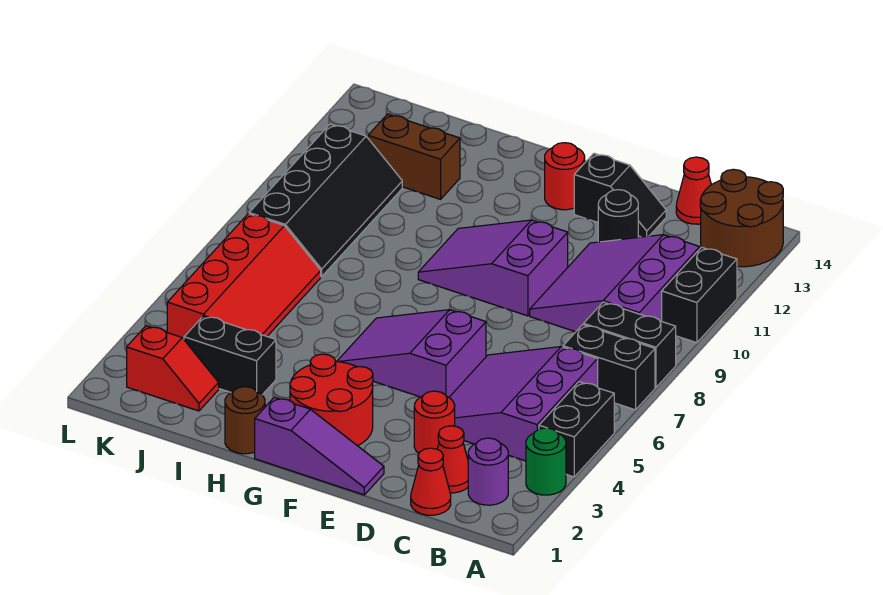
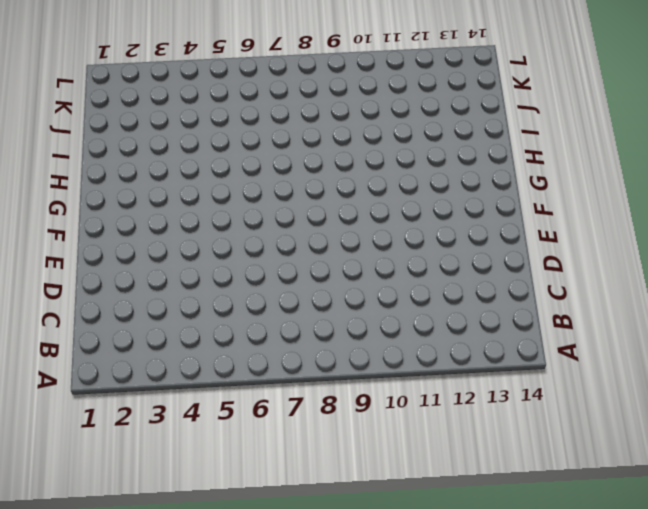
none -> green round brick A3 level 1
none -> black brick A4:A5 level 1
none -> black brick A7:B7 level 1

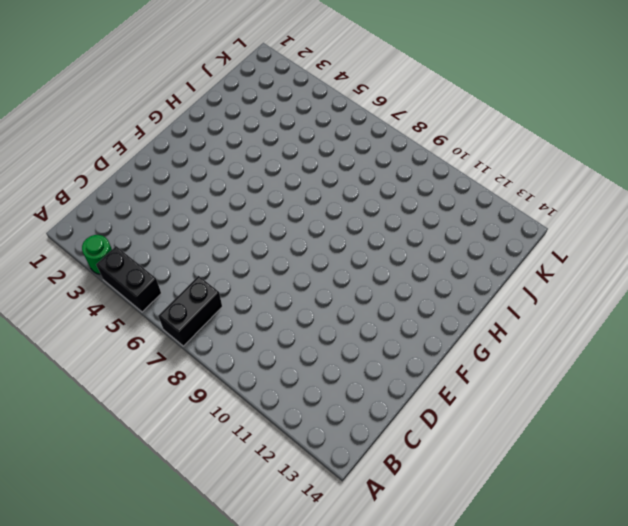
none -> black brick A8:B8 level 1
none -> black brick A10:A11 level 1
none -> brown round brick A13:B14 level 1

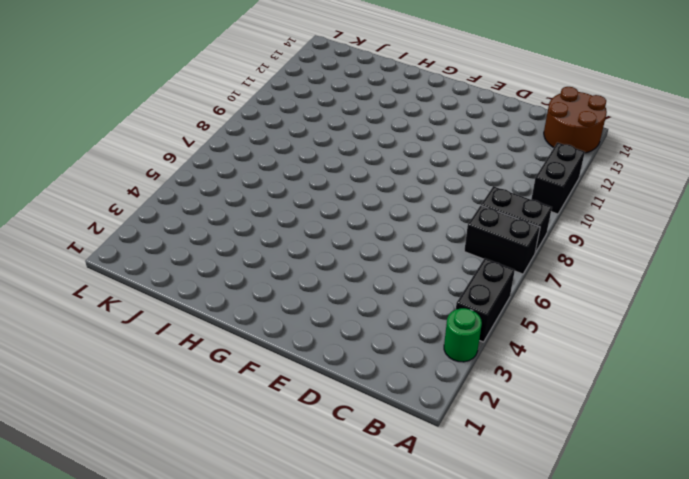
none -> purple round brick B2 level 1
none -> purple slope B4:D6 level 1 top B
none -> purple slope B9:D11 level 1 top B

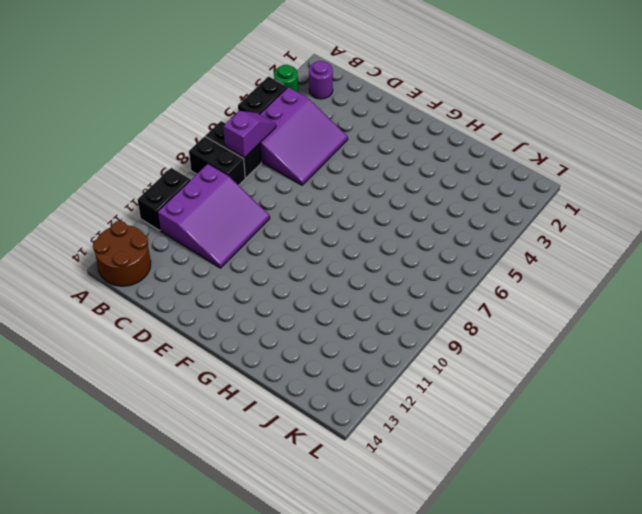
purple slope B6:B7 level 2 top 7 -> none
none -> red cone C1 level 1
none -> red cone C2 level 1
none -> red cone C14 level 1

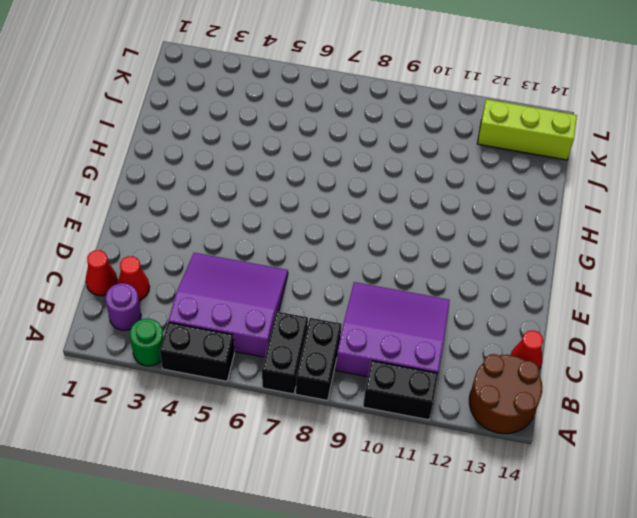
lime brick K12:K14 level 1 -> none
none -> red round brick D3 level 1
none -> black round brick D12 level 1
none -> black slope D13:E13 level 1 top E

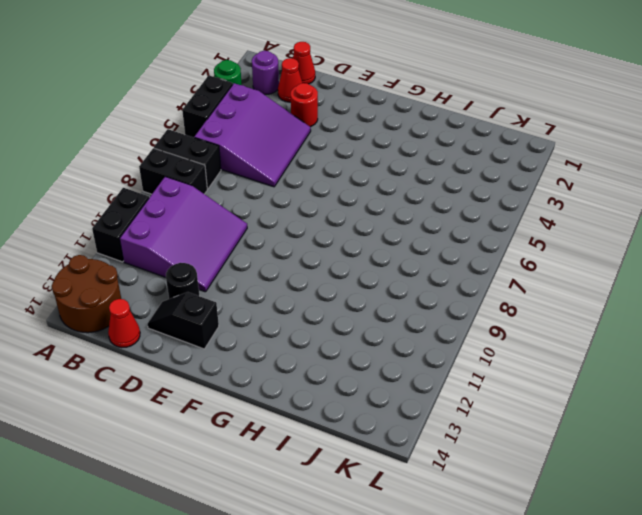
none -> purple slope E1:G1 level 1 top G
none -> purple slope E5:G6 level 1 top E
none -> purple slope E9:G10 level 1 top E

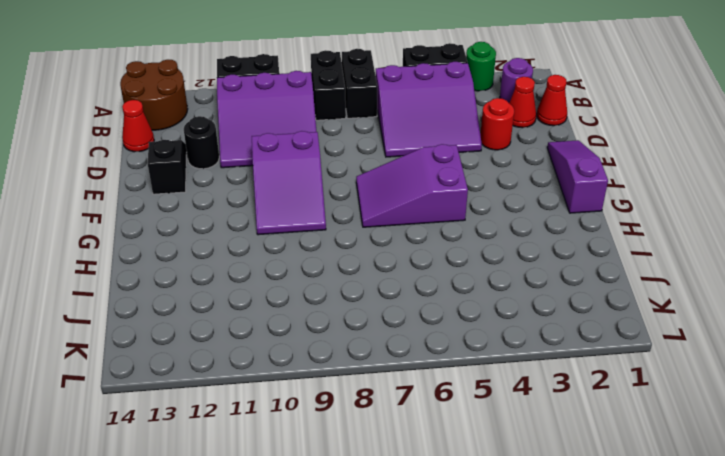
purple slope F5:G7 level 1 top 5 -> purple slope E5:G6 level 1 top E
none -> red round brick F2:G3 level 1
none -> red round brick F13 level 1
none -> brown round brick H1 level 1

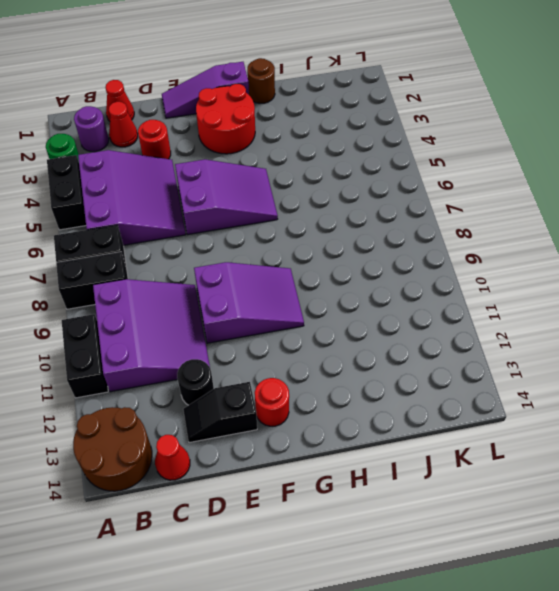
none -> black brick I3:J3 level 1
none -> brown brick I12:J12 level 1
none -> red slope J2:K2 level 1 top K

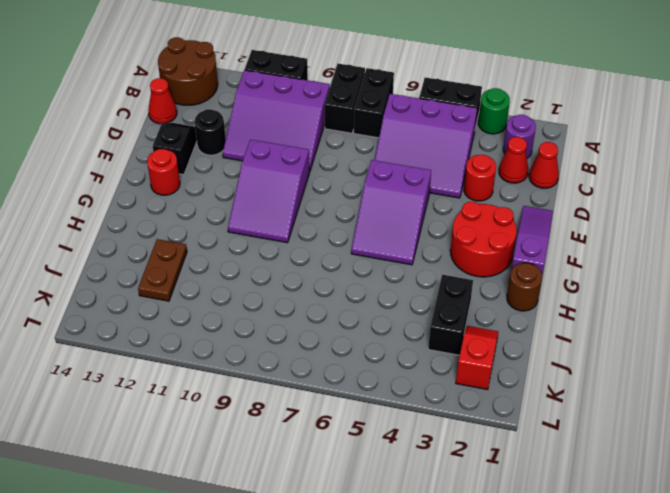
brown plate I12:J12 level 1 -> brown brick I12:J12 level 1
none -> red slope J4:K7 level 1 top K
none -> black slope J8:K11 level 1 top K

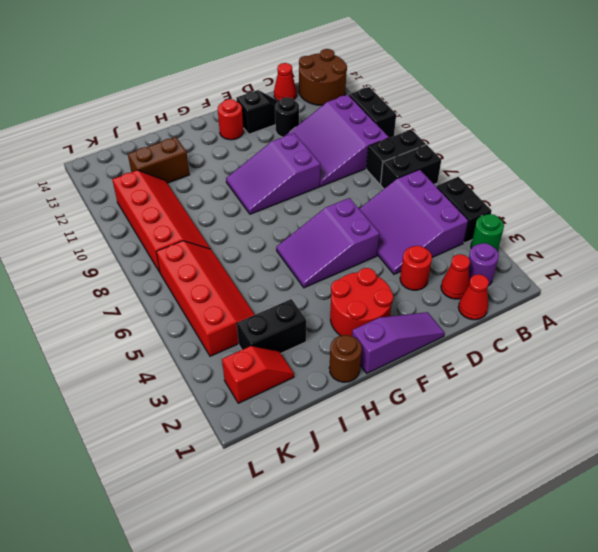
red slope J8:K11 level 1 top K -> black slope J8:K11 level 1 top K

